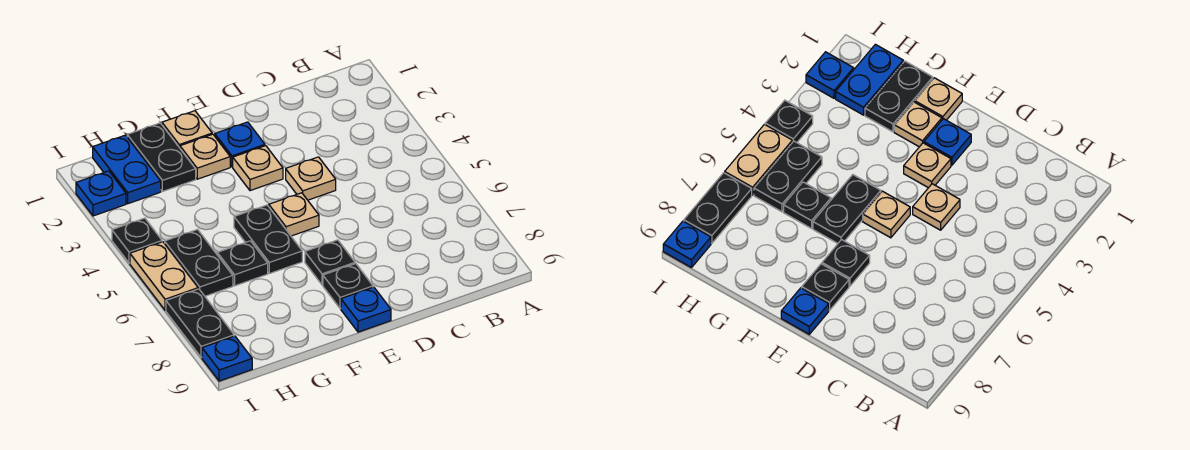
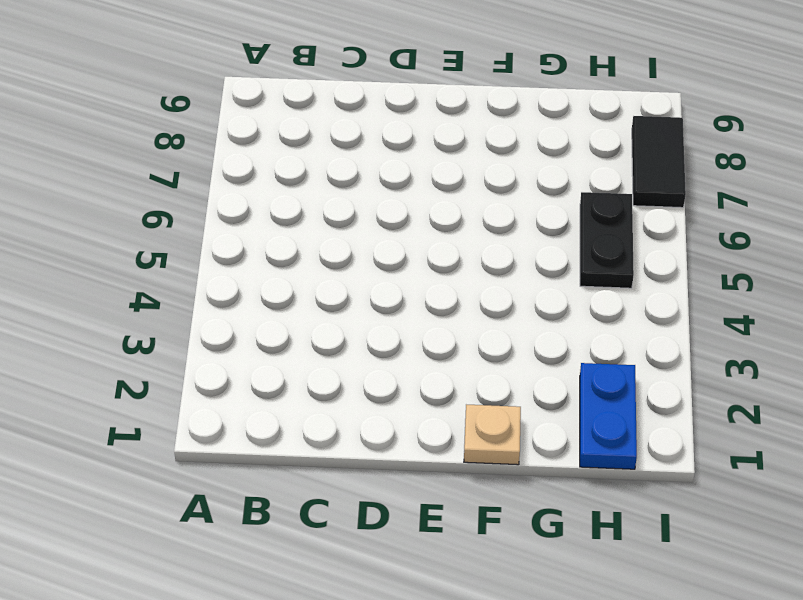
black tile I7:I8 level 1 -> black plate I7:I8 level 1
none -> tan plate D4 level 1
none -> blue plate E2 level 1
none -> tan plate E3 level 1

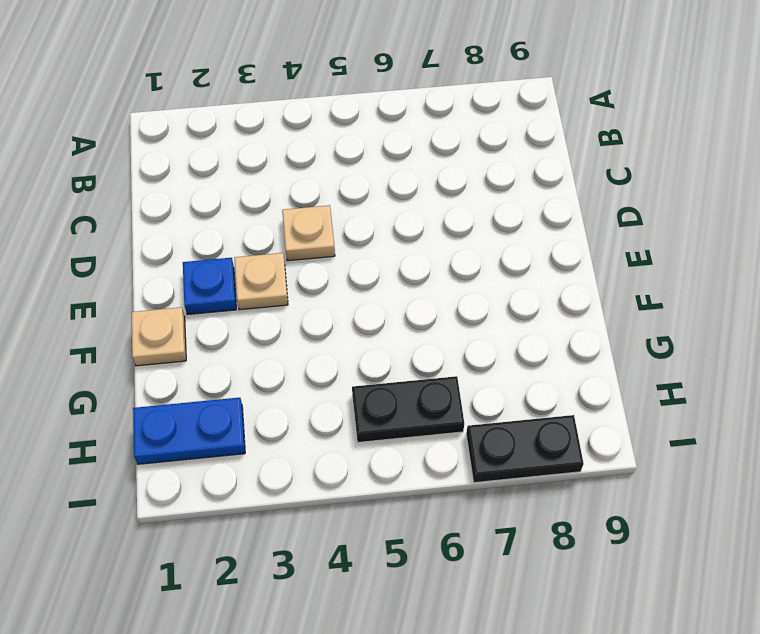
none -> tan plate E5 level 1
none -> black plate E7 level 1
none -> black plate E8 level 1

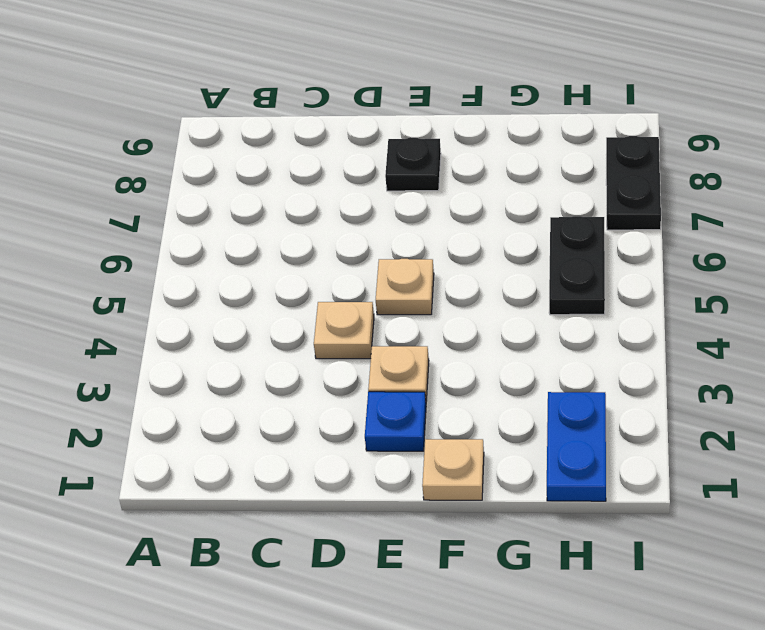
none -> black plate E7 level 1
none -> blue plate E9 level 1
none -> tan plate F2 level 1

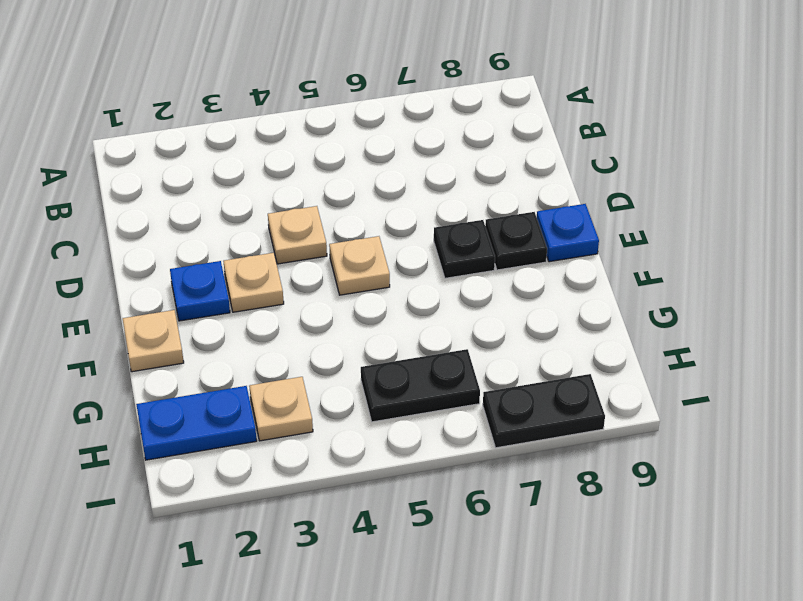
tan plate H3 level 1 -> tan plate F2 level 1
none -> black plate F5:F6 level 1
none -> black plate G1:G2 level 1
none -> black plate G6 level 1

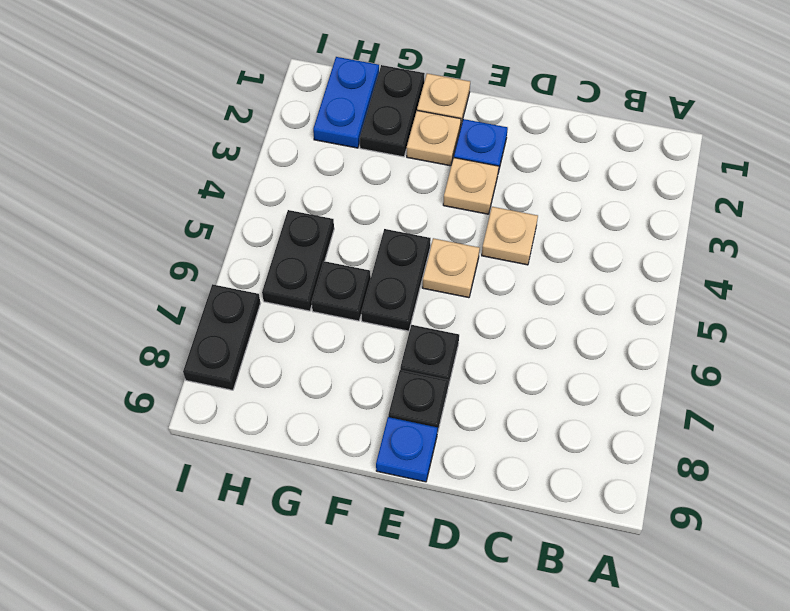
none -> blue plate I2 level 1
none -> black plate I4 level 1
none -> tan plate I5:I6 level 1

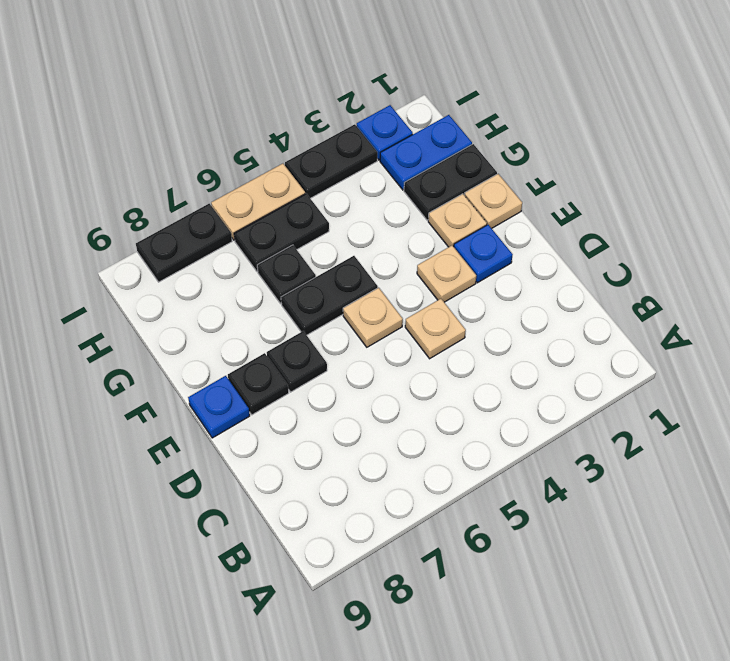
black plate I3:I4 level 1 -> black plate I4 level 1
none -> blue plate I9 level 1

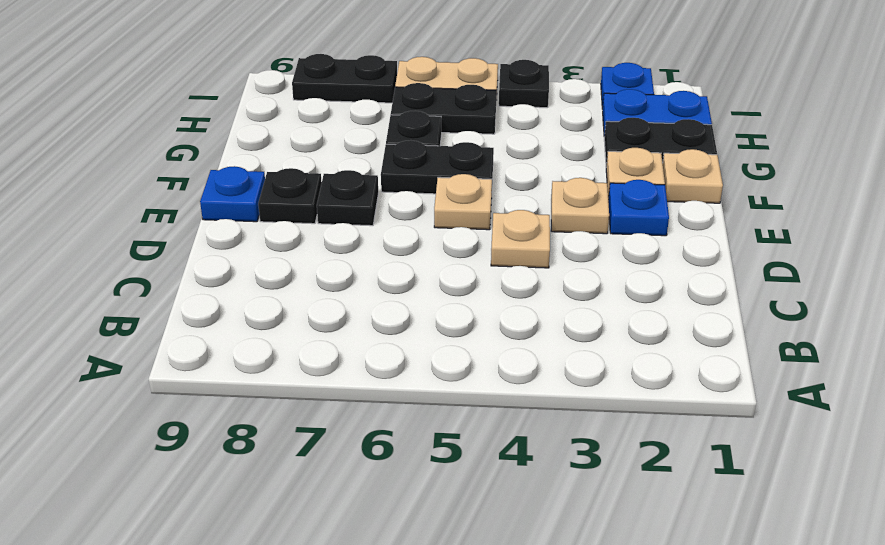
none -> blue plate I9 level 1

